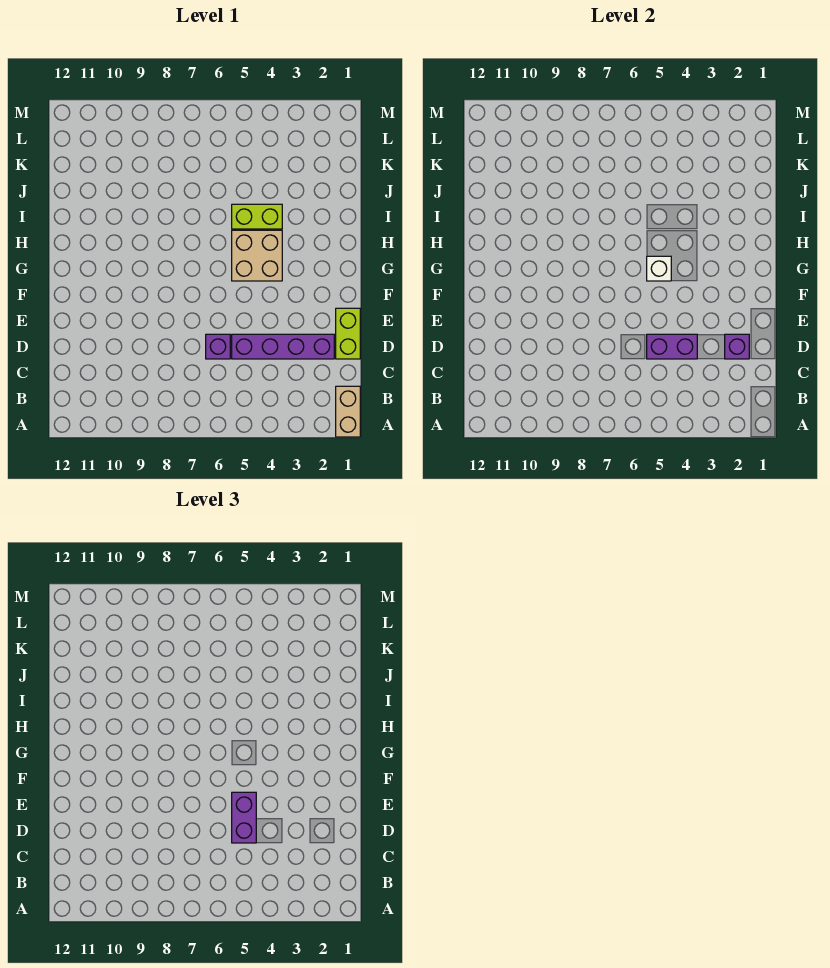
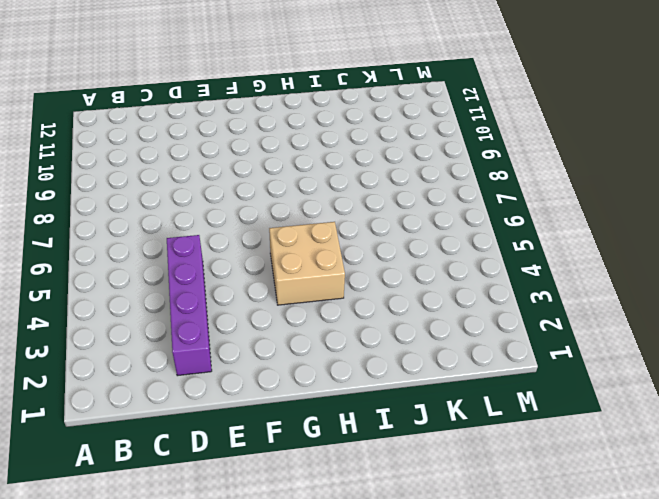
none -> tan brick A1:B1 level 1
none -> lime brick D1:E1 level 1

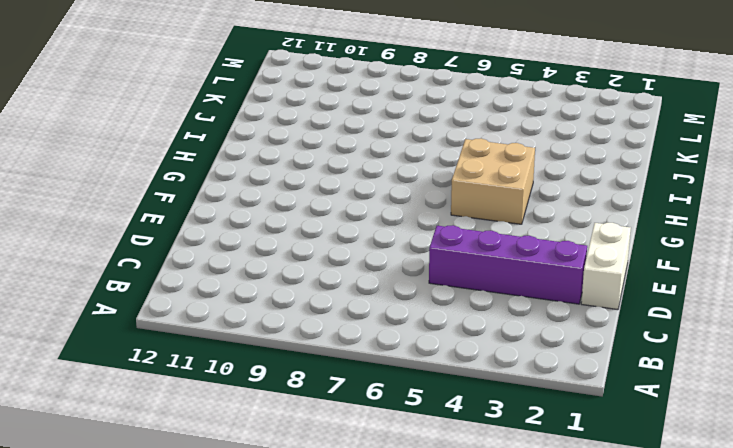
white brick D1:E1 level 1 -> lime brick D1:E1 level 1
none -> tan brick A1:B1 level 1
none -> purple brick D6 level 1

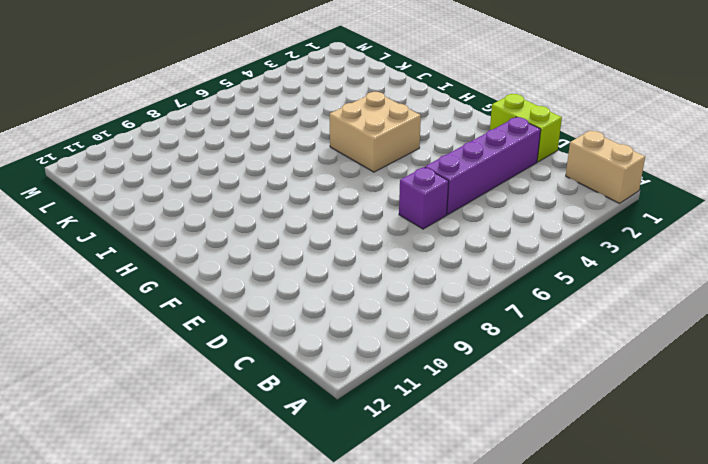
none -> lime brick I4:I5 level 1
none -> purple brick D2 level 2

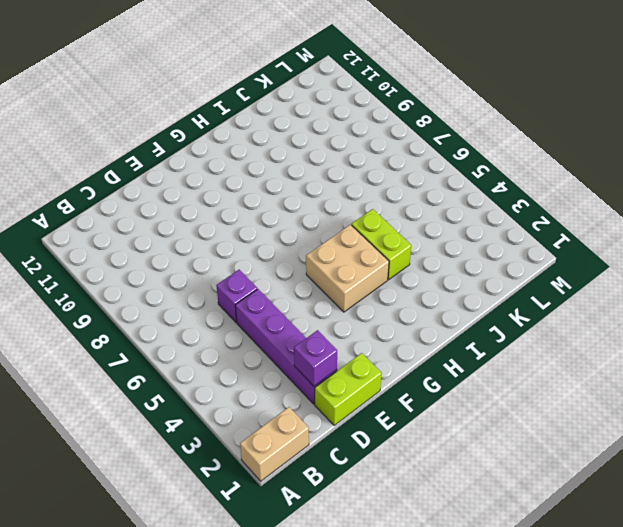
none -> purple brick D4:D5 level 2
none -> white brick G5 level 2

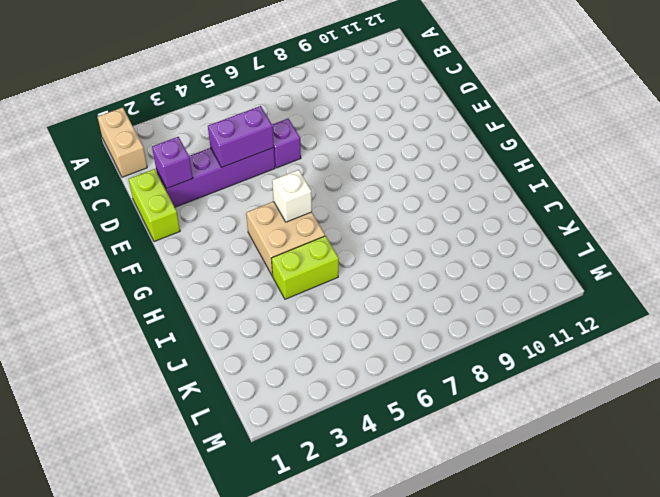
none -> purple brick D5:E5 level 3

